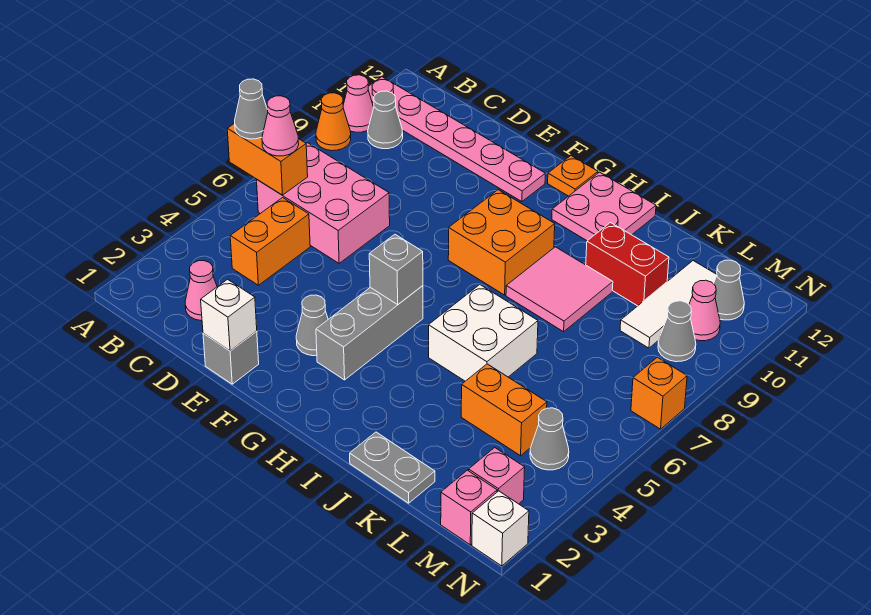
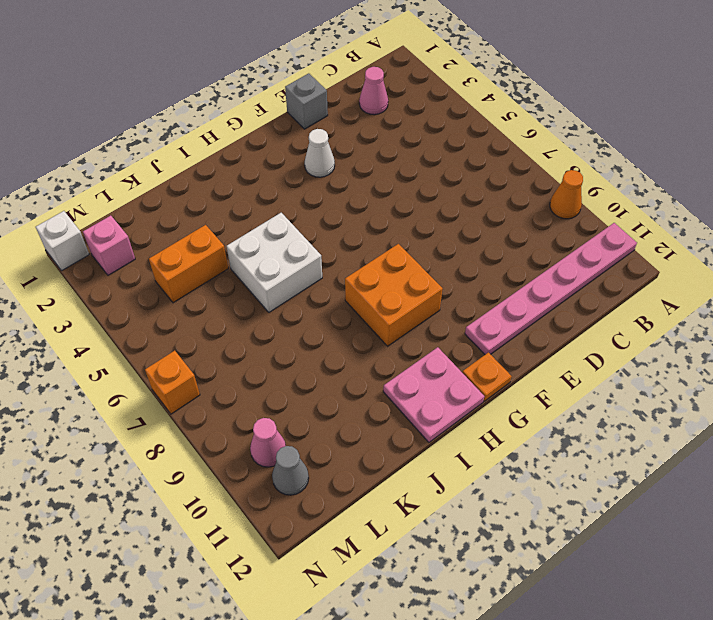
white cone F3 level 1 -> grey cone F3 level 1
none -> pink cone A10 level 1
none -> pink brick B6:D7 level 1
none -> grey cone B10 level 1
none -> orange brick C4:C5 level 1

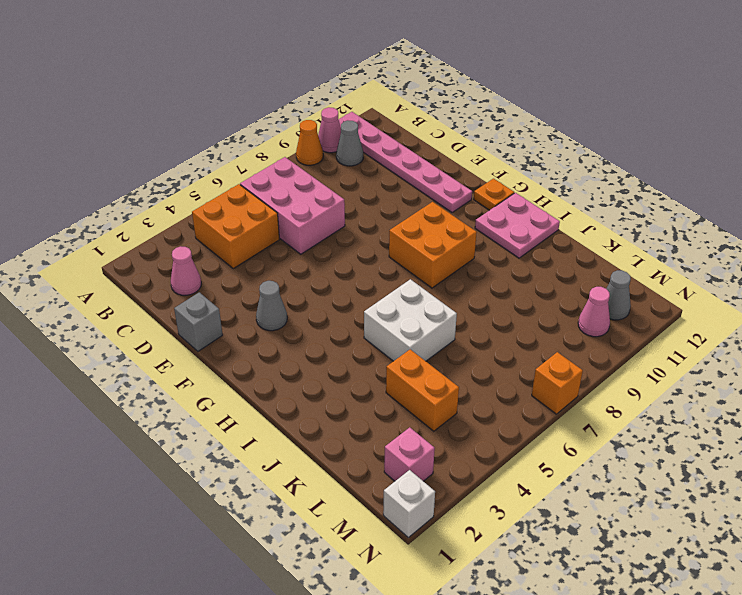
orange brick B4:C5 level 1 -> orange brick C4:C5 level 1
none -> grey brick G3:G5 level 1
none -> pink tile I8:J9 level 1
none -> grey plate J1:K1 level 1
none -> red brick J10:K10 level 1

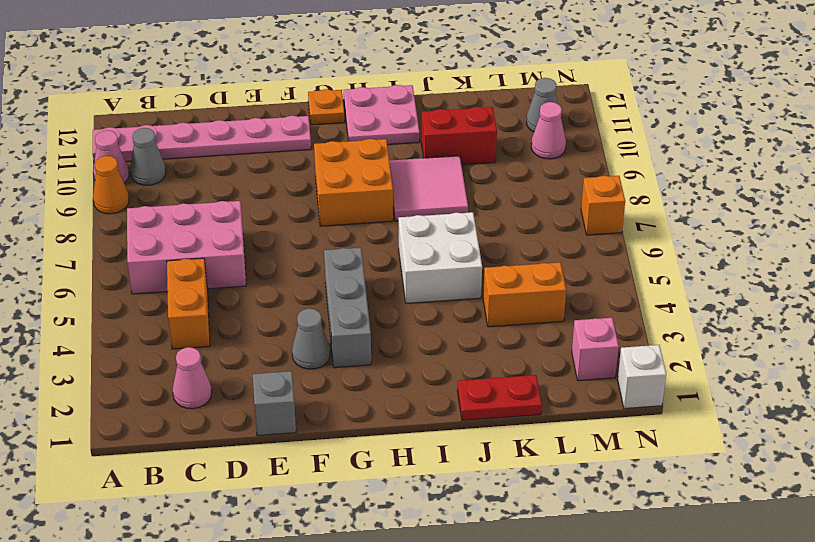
red plate J1:K1 level 1 -> grey plate J1:K1 level 1
none -> white tile L9:L11 level 1
none -> pink brick M1 level 1
none -> grey cone M4 level 1
none -> grey cone M9 level 1

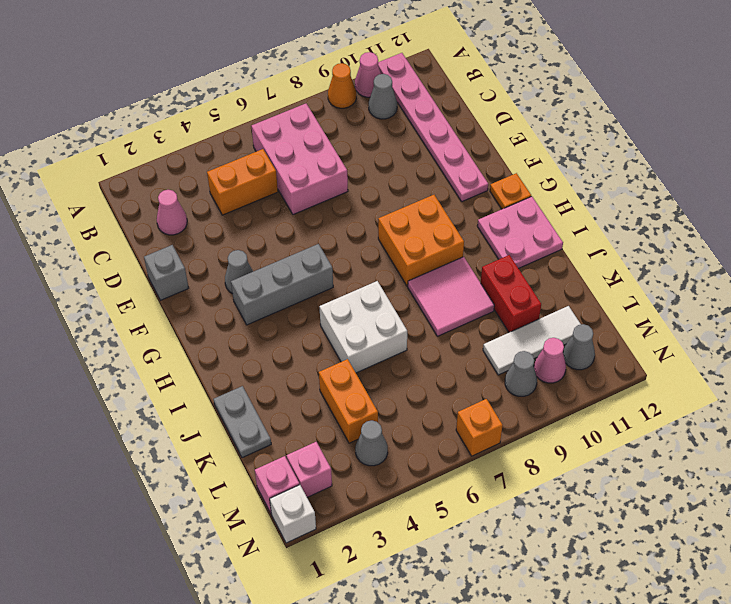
none -> orange brick A6:B6 level 2
none -> white brick E1 level 2
none -> grey brick G5 level 2
none -> grey cone A6 level 3

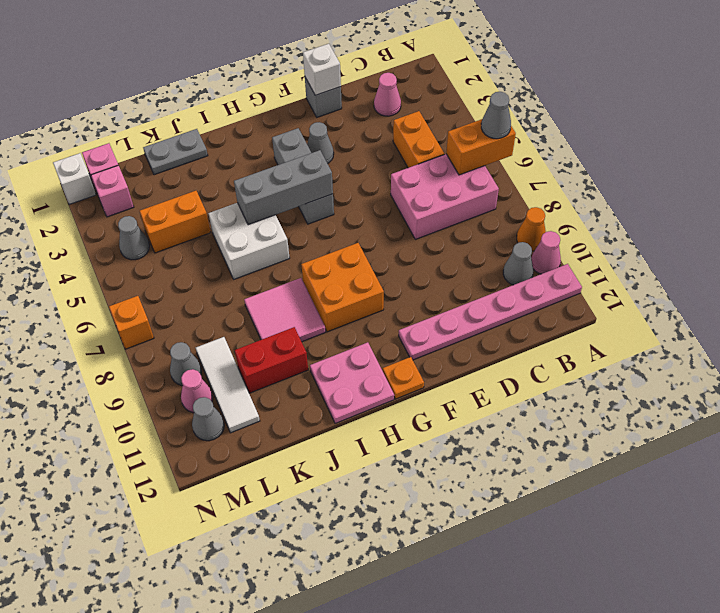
grey brick G5:I5 level 2 -> grey brick G5 level 2
none -> pink cone B6 level 3

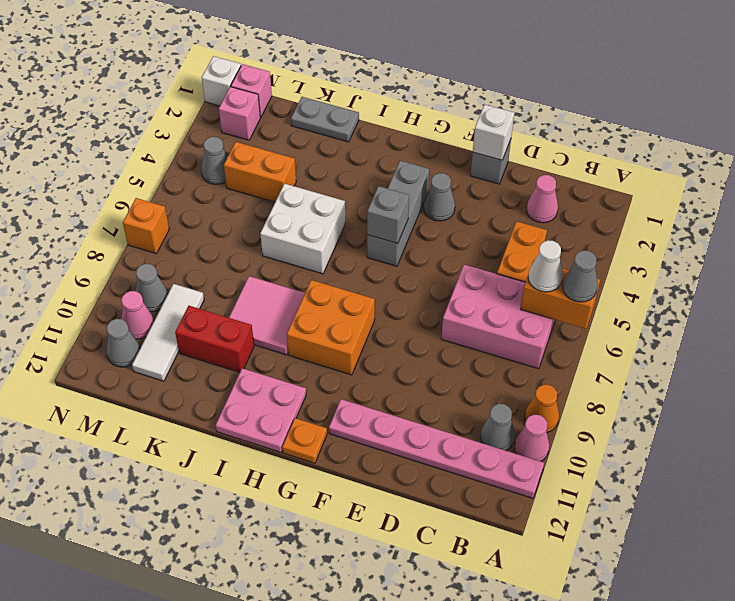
white cone B6 level 3 -> pink cone B6 level 3

